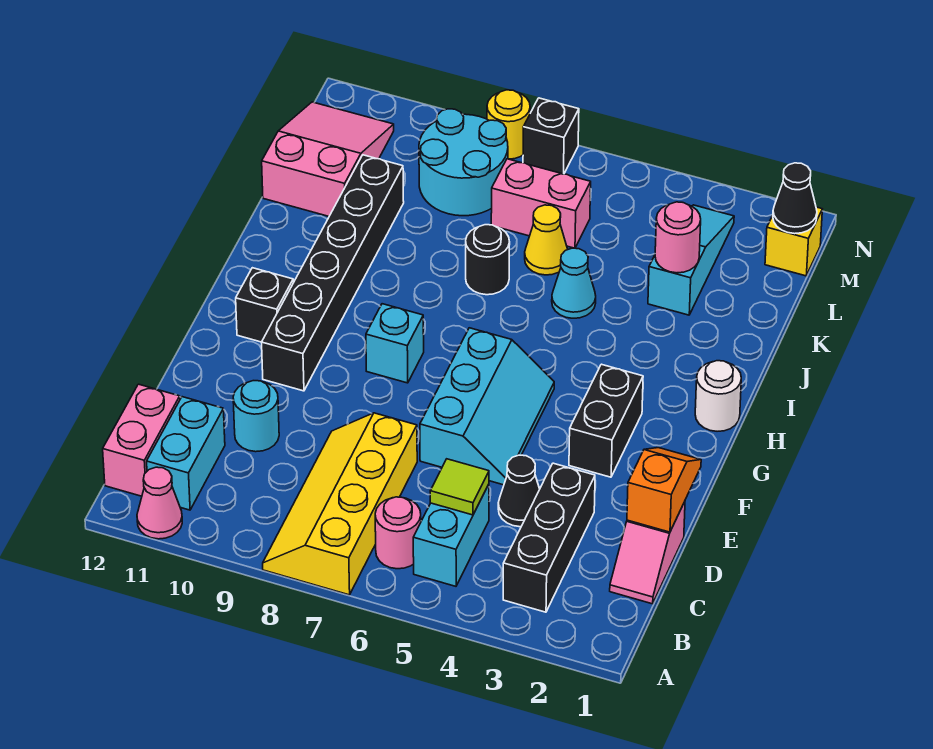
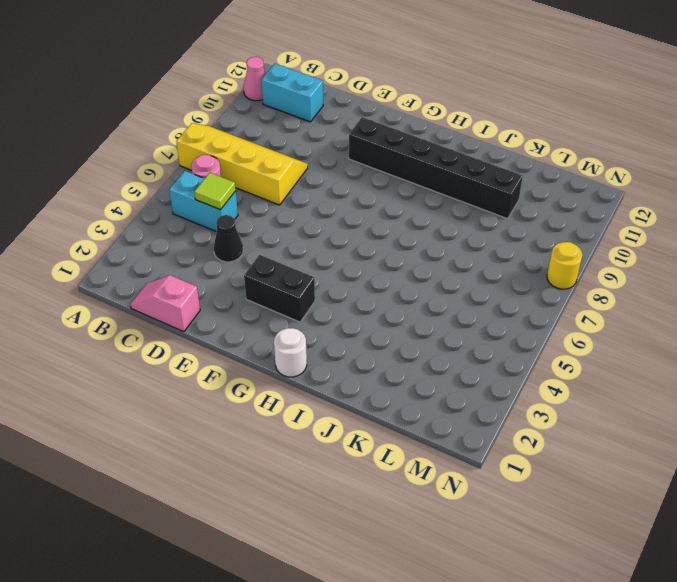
none -> black brick B3:D3 level 1
none -> pink brick B12:C12 level 1
none -> cyan round brick D10 level 1
none -> cyan slope E5:G6 level 1 top 6

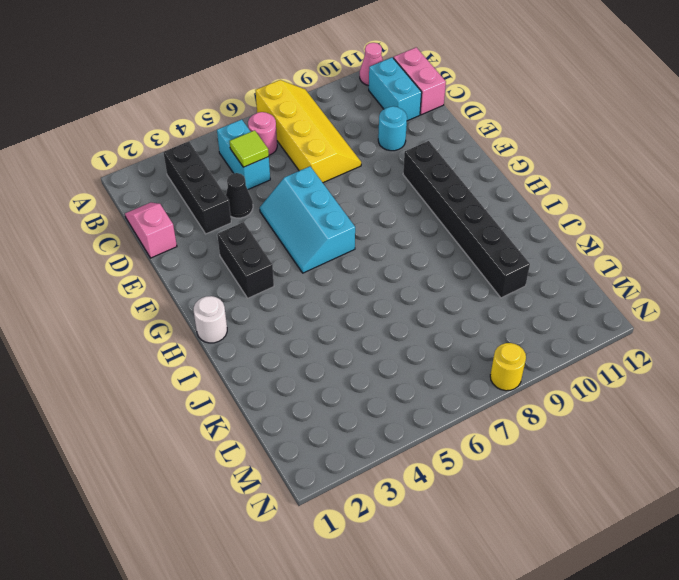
none -> cyan brick G8 level 1
none -> black brick G11 level 1
none -> cyan cone J5 level 1
none -> black round brick J7 level 1

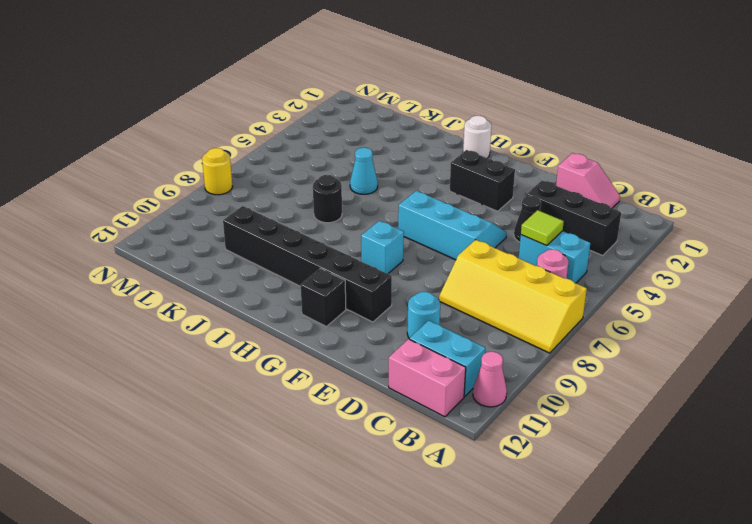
none -> cyan slope K3:M3 level 1 top K
none -> yellow cone K6 level 1
none -> pink slope K11:M12 level 1 top K
none -> pink brick L6:L7 level 1

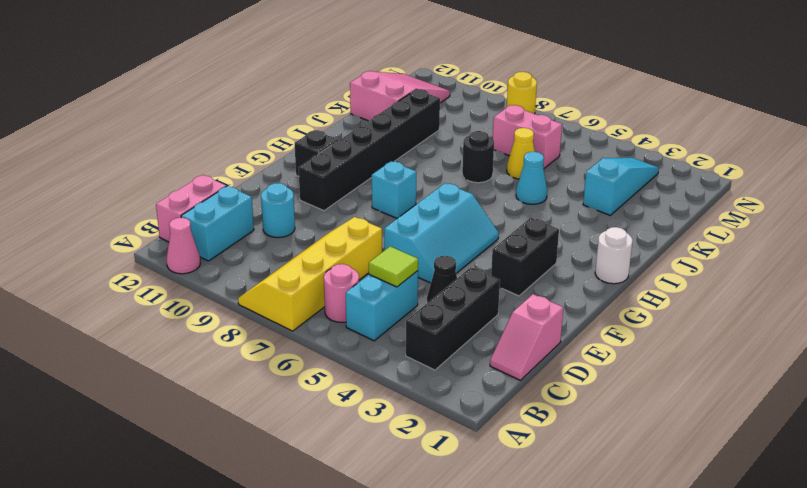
none -> cyan round brick L8:M9 level 1
none -> yellow brick M1 level 1
none -> black brick N7 level 1
none -> orange slope D1:E1 level 2 top D

